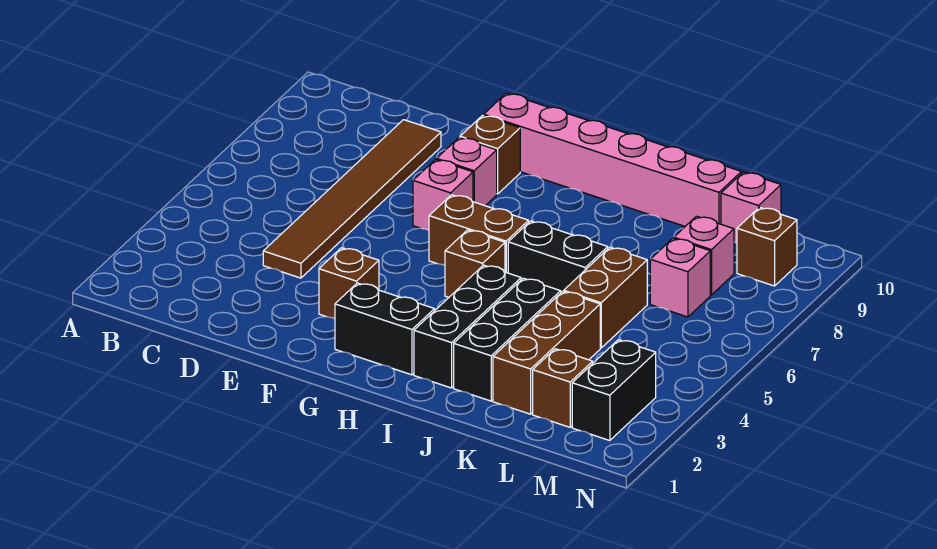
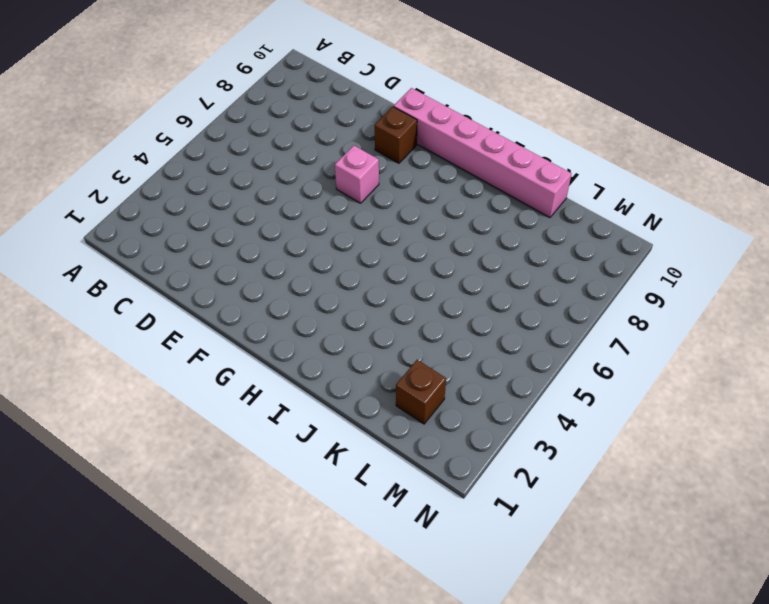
none -> brown tile D4:D9 level 1
none -> brown brick F3 level 1
none -> pink brick F8 level 1

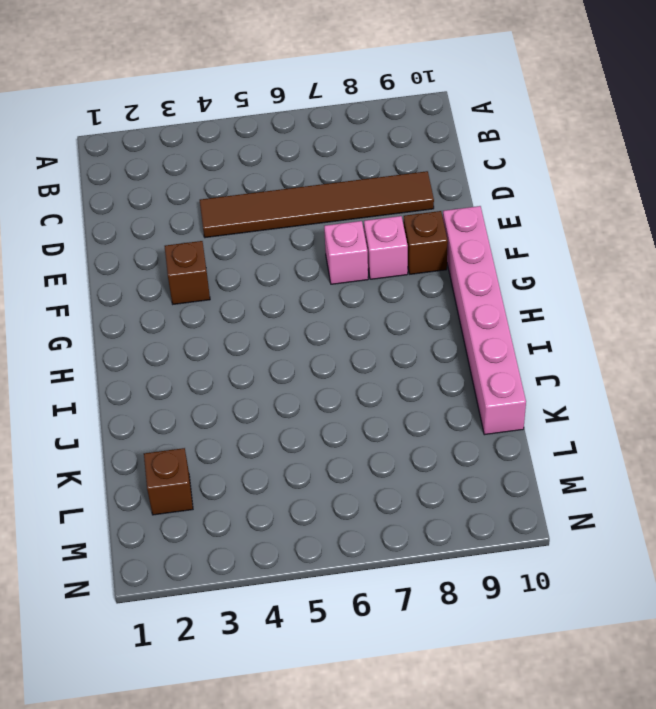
none -> black brick G2:H2 level 1
none -> brown brick G6:H6 level 1
none -> brown brick H5 level 1

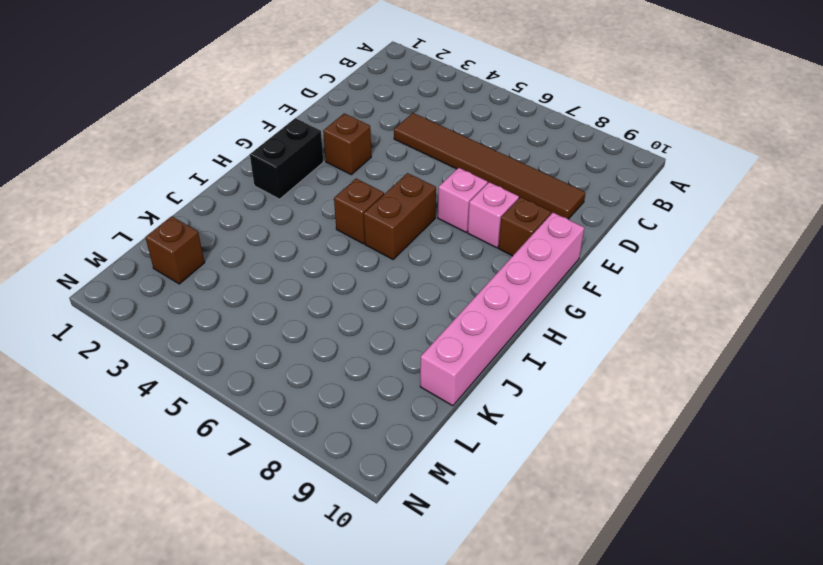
none -> black brick I2:I4 level 1
none -> black brick I6:J6 level 1
none -> black brick J2:J4 level 1

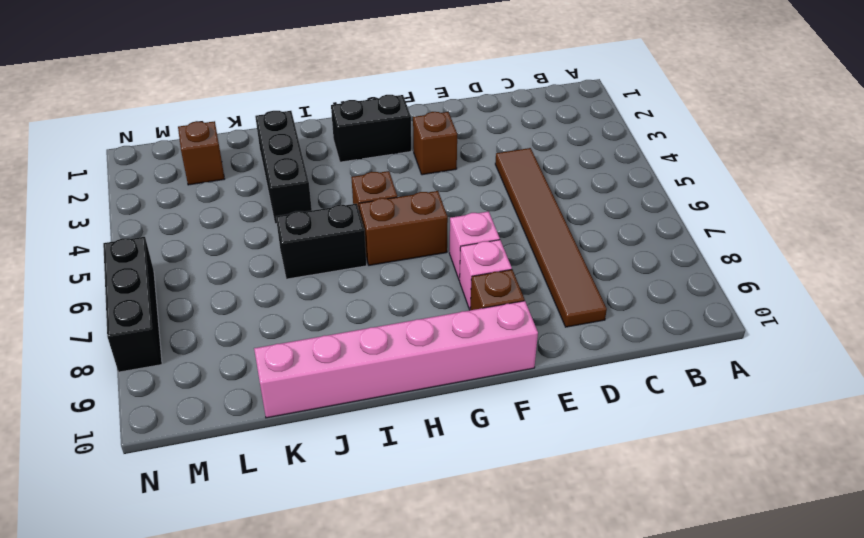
black brick N6:N8 level 1 -> black brick I2:I4 level 1
none -> brown brick K2:K4 level 1
none -> brown brick K5:K6 level 1
none -> pink brick L7 level 1

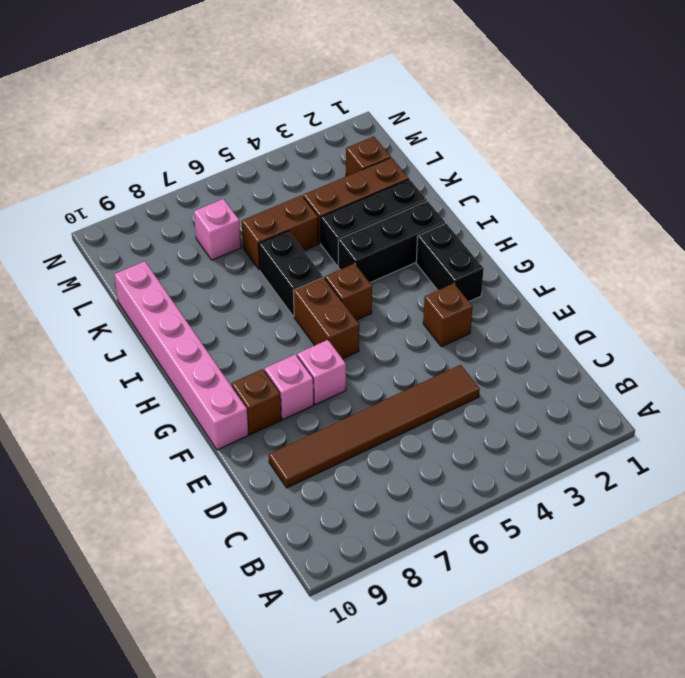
none -> pink brick L8 level 1
none -> pink brick L10 level 1
none -> black brick M2:M3 level 1

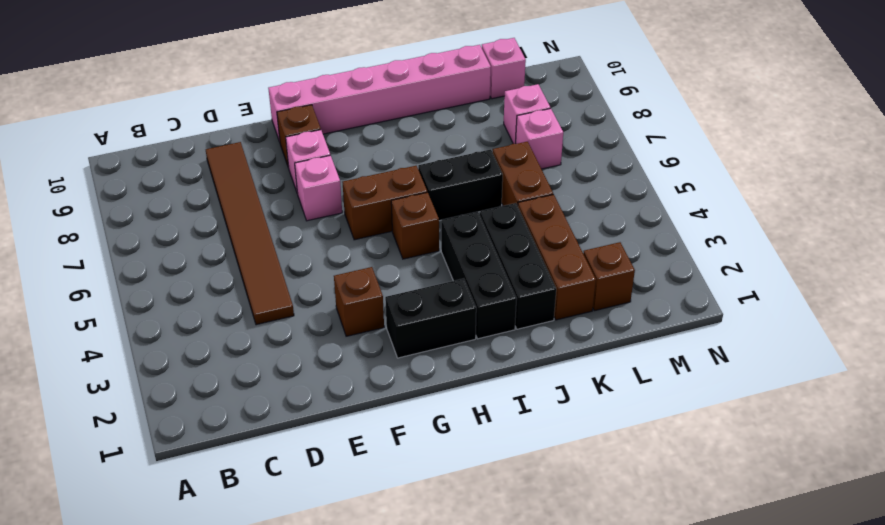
none -> black brick M2:M3 level 1
none -> brown brick M9 level 1

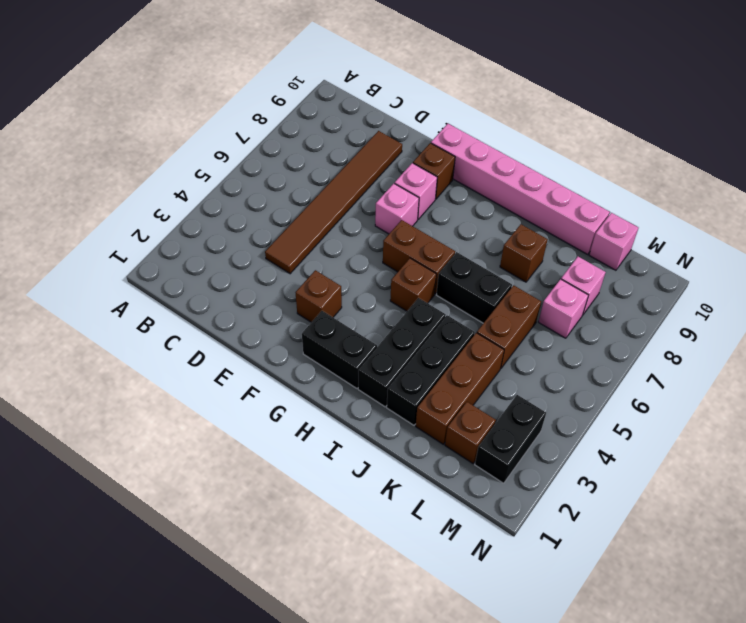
brown brick J8 level 1 -> brown brick M9 level 1

